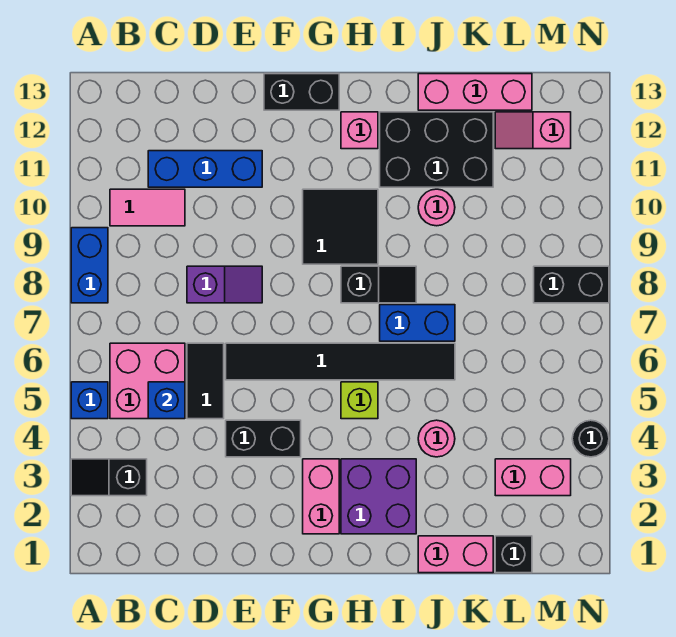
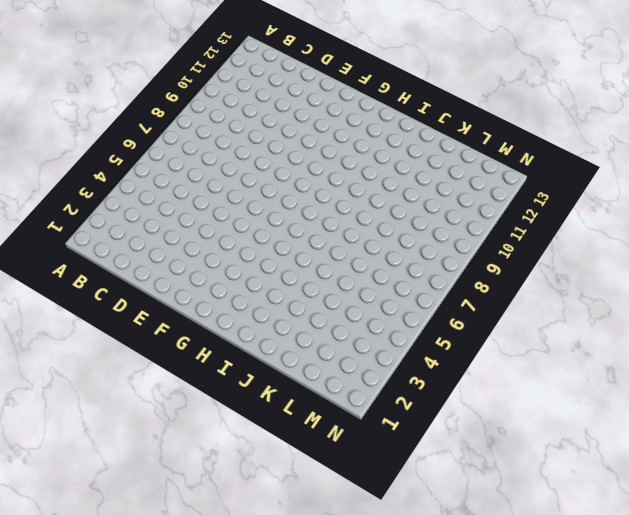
none -> black slope A3:B3 level 1 top B
none -> blue brick A5 level 1
none -> blue brick A8:A9 level 1

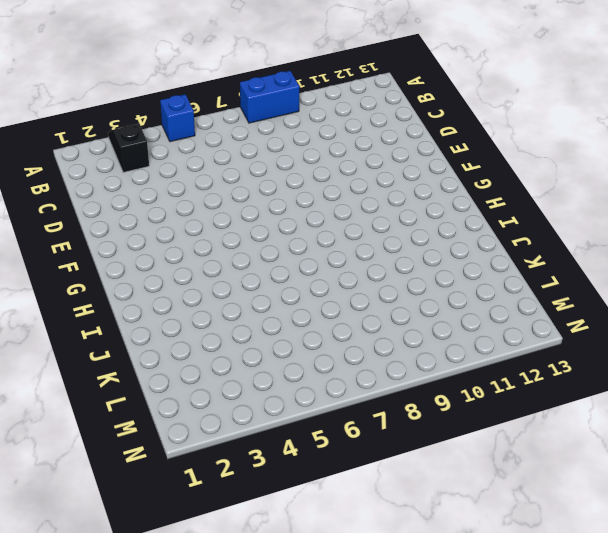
none -> pink brick B5:C6 level 1
none -> pink tile B10:C10 level 1
none -> blue brick C11:E11 level 1

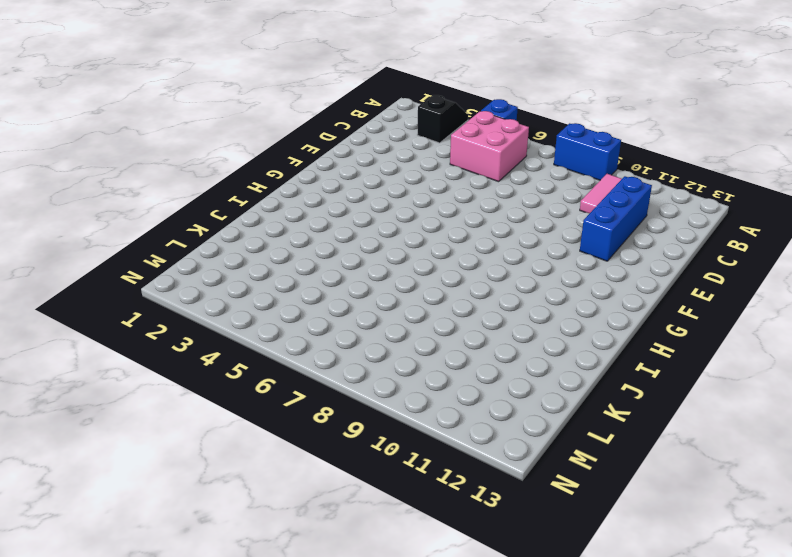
none -> black tile D5:D6 level 1
none -> purple slope D8:E8 level 1 top D
none -> black brick E4:F4 level 1

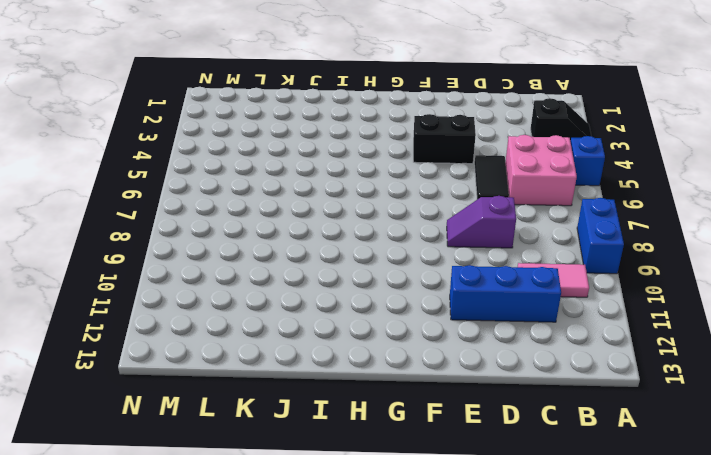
none -> black tile E6:J6 level 1
none -> black brick F13:G13 level 1
none -> pink brick G2:G3 level 1

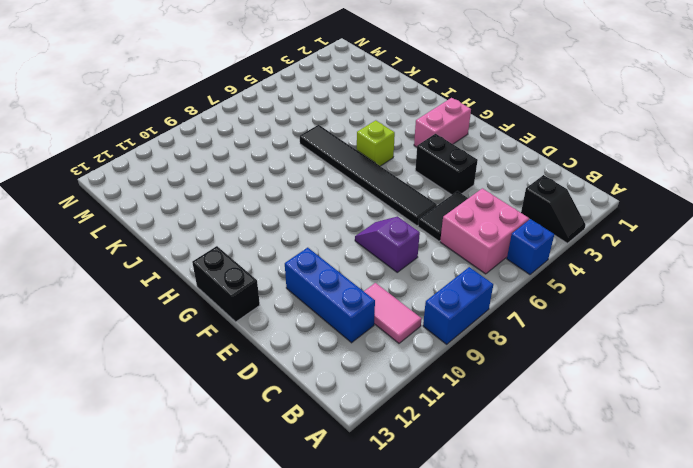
none -> black tile G9:H10 level 1
none -> purple brick H2:I3 level 1
none -> black slope H8:I8 level 1 top H

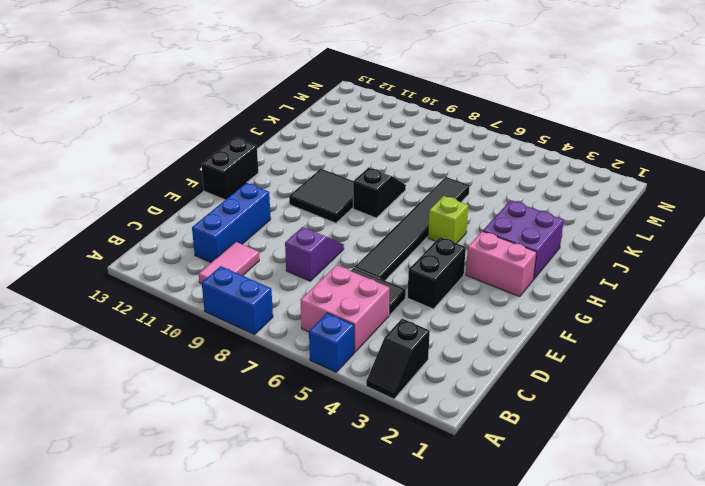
none -> pink brick H12 level 1
none -> blue brick I7:J7 level 1
none -> black brick I11:K12 level 1

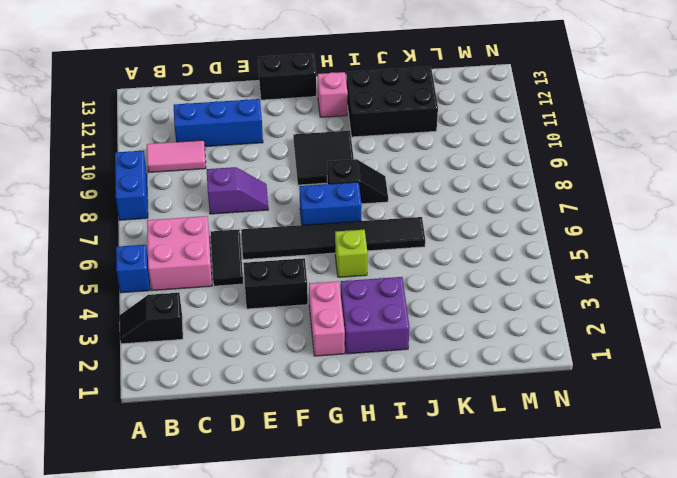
blue brick G7:H7 level 1 -> blue brick I7:J7 level 1
none -> pink brick J1:K1 level 1
none -> pink round brick J4 level 1
none -> pink round brick J10 level 1

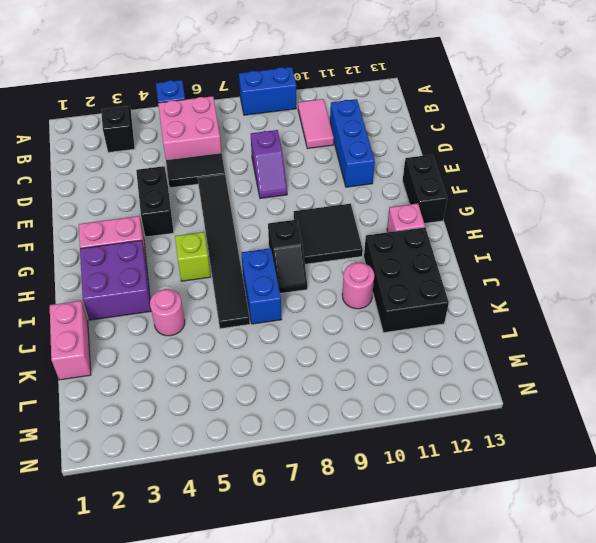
none -> pink brick J13:L13 level 1
none -> black brick L1 level 1
none -> pink brick L3:M3 level 1

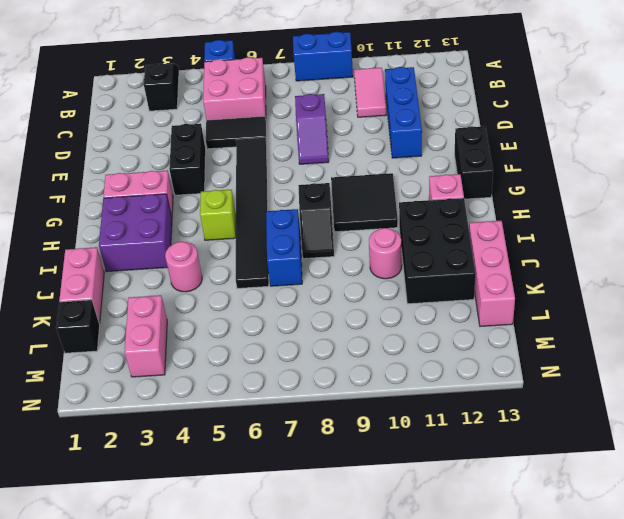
none -> pink slope L12:M12 level 1 top M
none -> black brick M8:N8 level 1
none -> black round brick N4 level 1

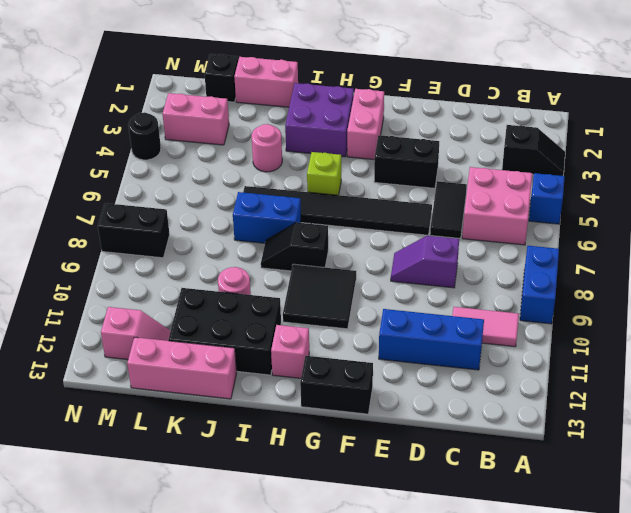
none -> blue brick C5 level 2

